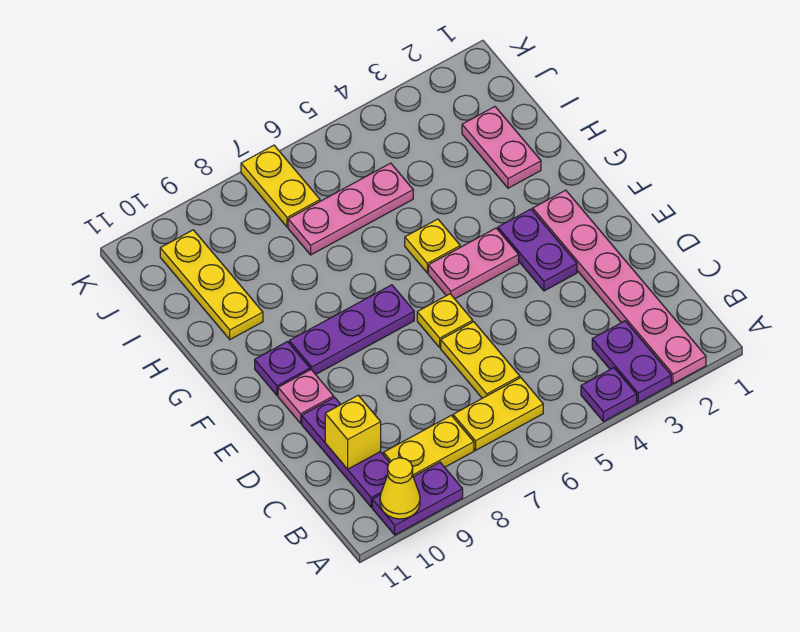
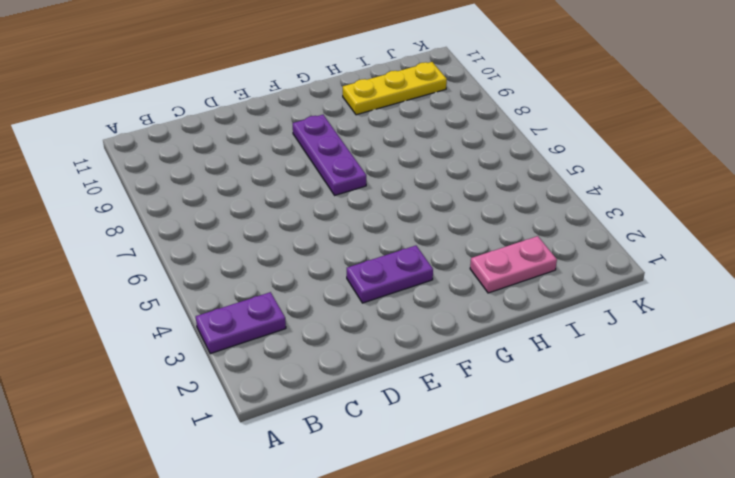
none -> pink plate A2:F2 level 1
none -> purple plate A4 level 1
none -> purple plate A9:A10 level 1

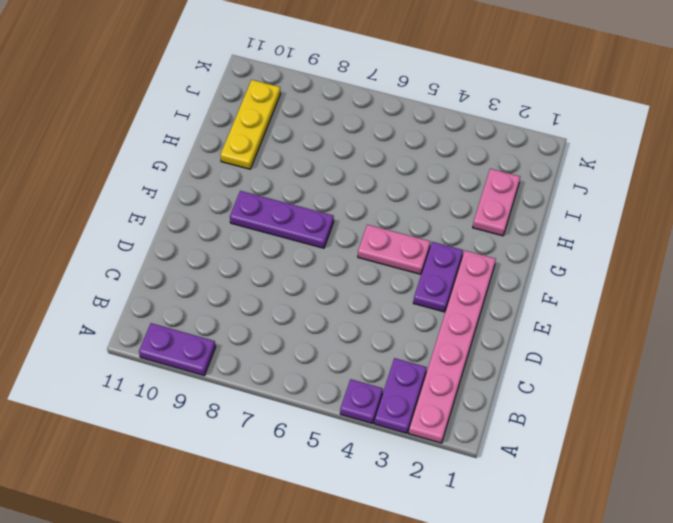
none -> yellow plate B6:B7 level 1
none -> yellow plate B8:B9 level 1
none -> purple plate B10:D10 level 1

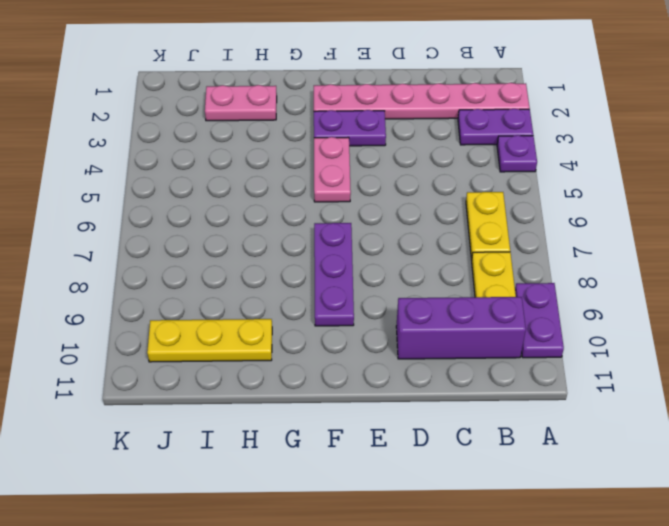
purple brick B10:D10 level 1 -> purple plate B10:D10 level 1
none -> yellow plate C6:D6 level 1
none -> yellow plate E6 level 1
none -> pink plate E10 level 1

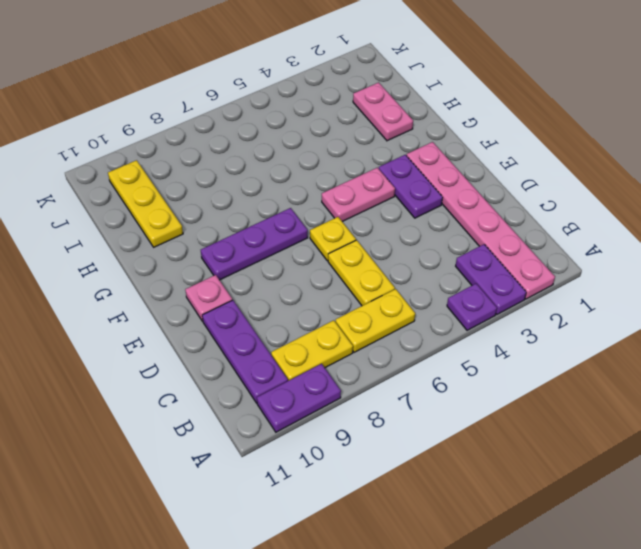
none -> purple plate F10 level 1
none -> yellow plate G5 level 1
none -> pink plate I5:I7 level 1

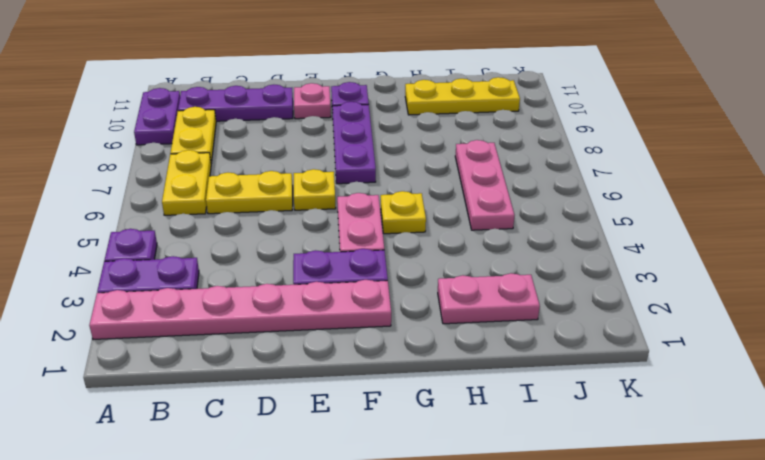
none -> yellow plate J7:K7 level 1
none -> yellow cone A10 level 2
none -> yellow brick C10 level 2

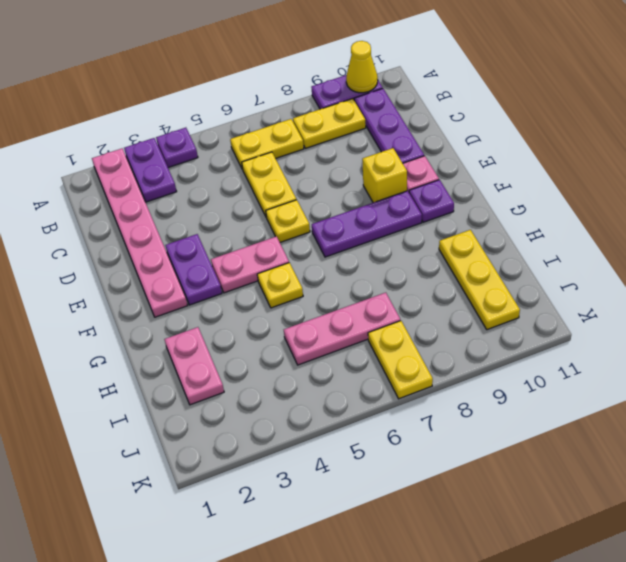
yellow brick E9 level 1 -> yellow brick C10 level 2

